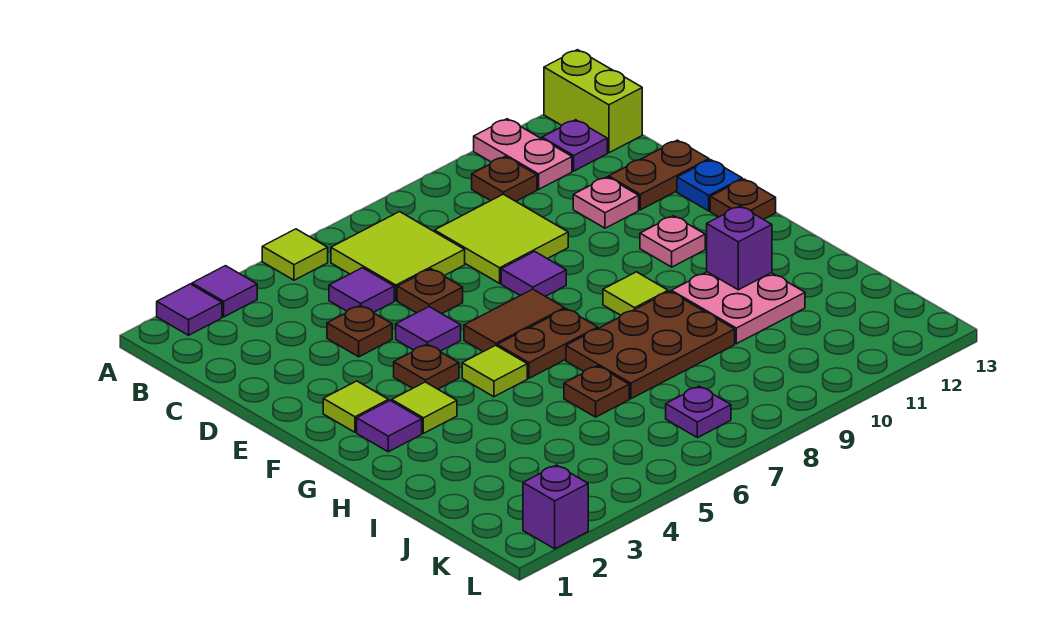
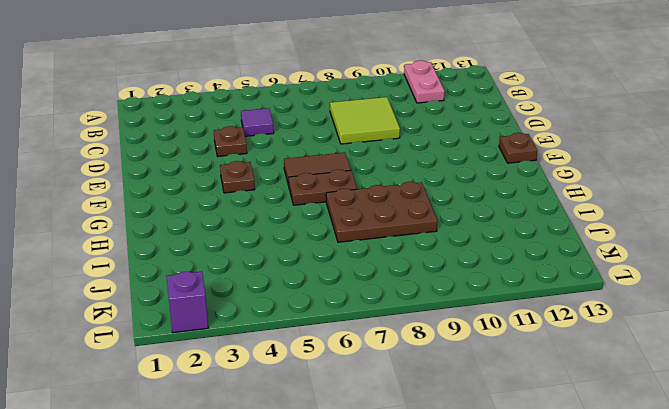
none -> purple tile A2 level 1
none -> purple tile A3 level 1
none -> lime tile A5 level 1
none -> lime brick A13:B13 level 1

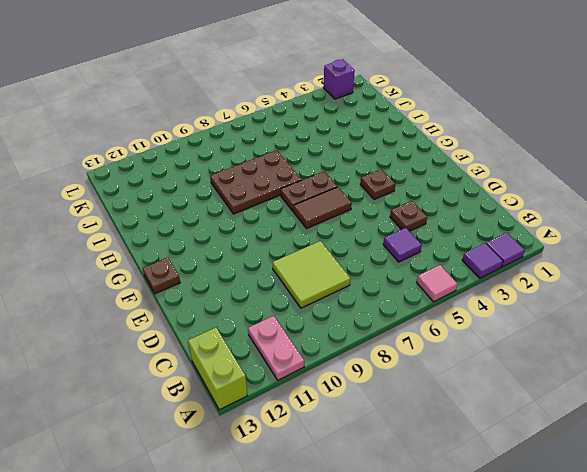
pink tile A5 level 1 -> lime tile A5 level 1
none -> lime tile B6:C7 level 1
none -> brown plate B10 level 1
none -> purple plate B12 level 1
none -> brown plate D6 level 1

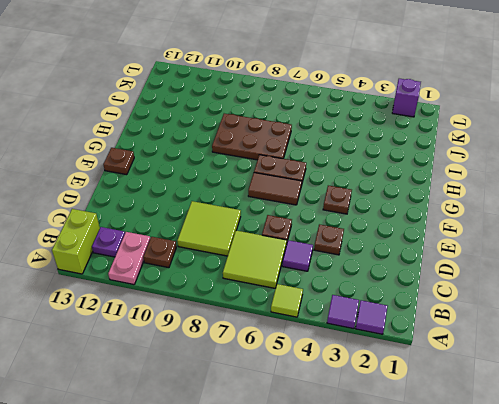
none -> pink plate D11 level 1
none -> brown plate D12:D13 level 1
none -> purple tile E5 level 1
none -> purple tile E8 level 1

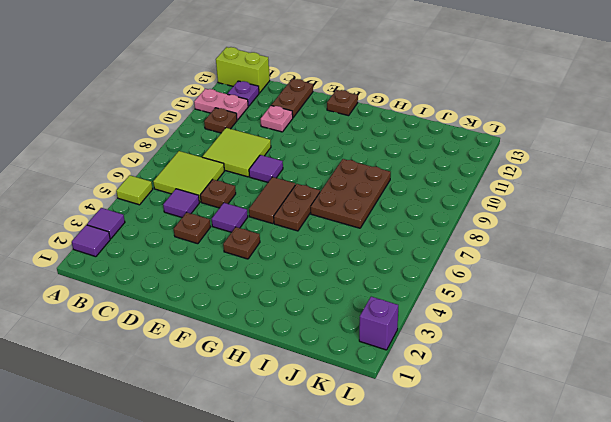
none -> blue plate E13 level 1
none -> lime tile F2 level 1
none -> pink plate F11 level 1
none -> purple tile G2 level 1

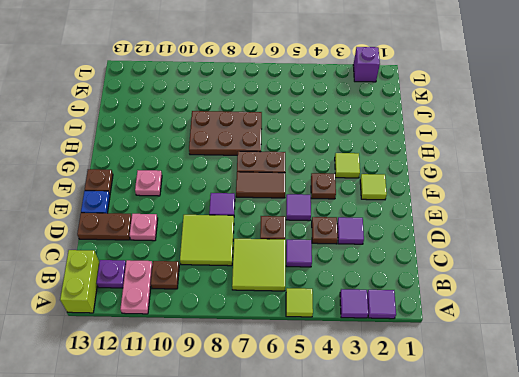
purple tile D3 level 1 -> purple tile G2 level 1
none -> lime tile G5 level 1
none -> lime tile G9 level 1
none -> pink plate H10:I11 level 1
none -> brown plate I6 level 1

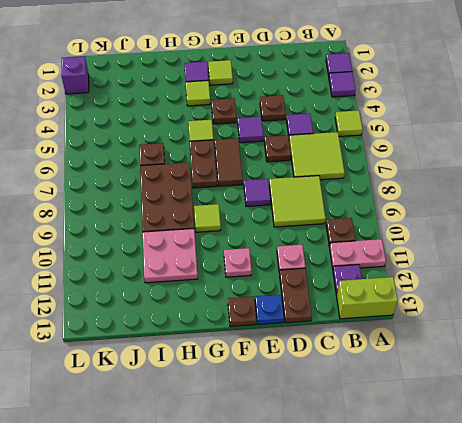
none -> purple plate K7 level 1
none -> purple brick H11 level 2

